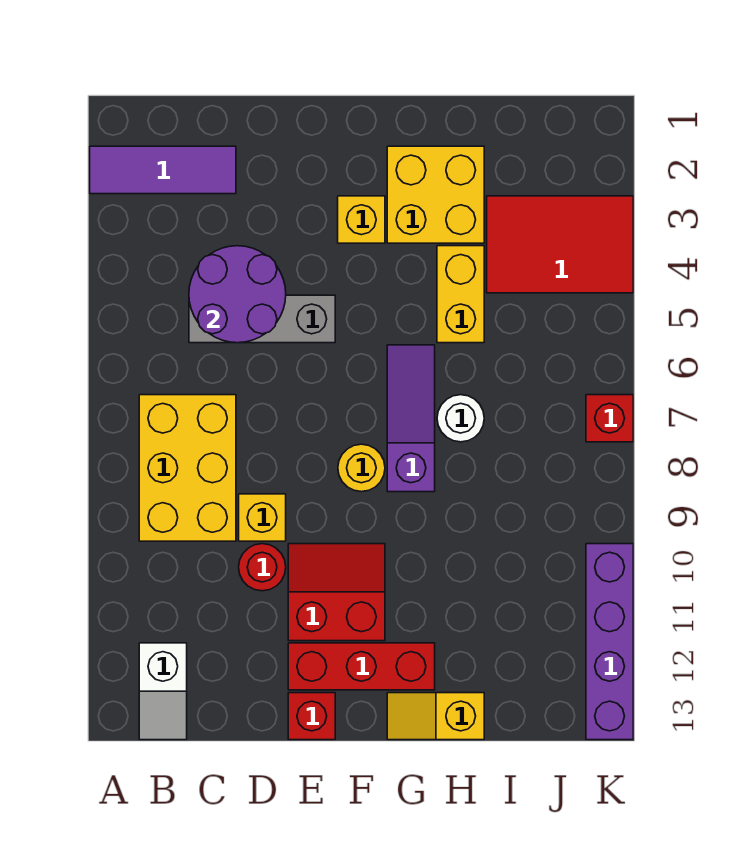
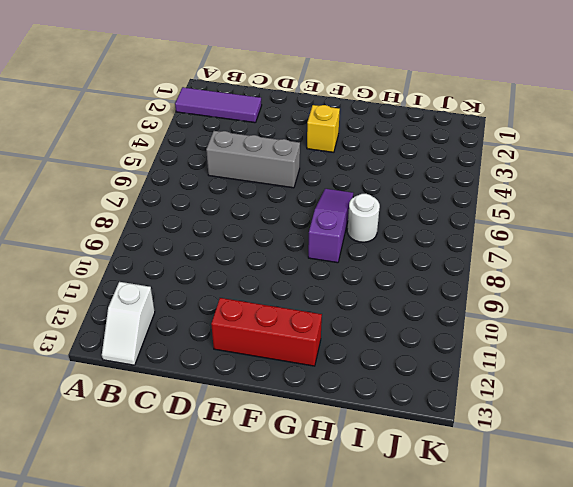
none -> yellow brick B7:C9 level 1
none -> yellow brick D9 level 1
none -> red round brick D10 level 1

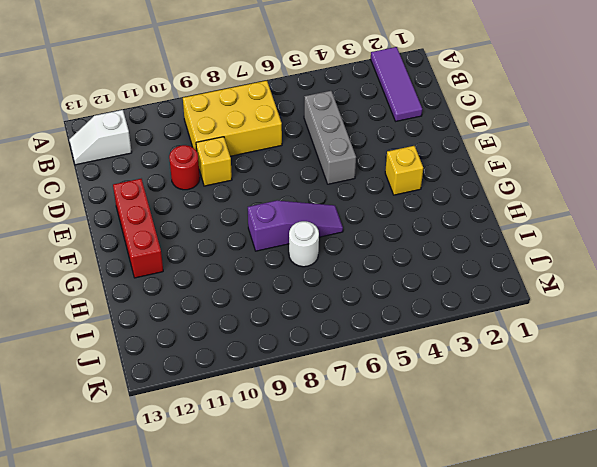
none -> red slope E10:F11 level 1 top 11
none -> red brick E13 level 1
none -> yellow round brick F8 level 1

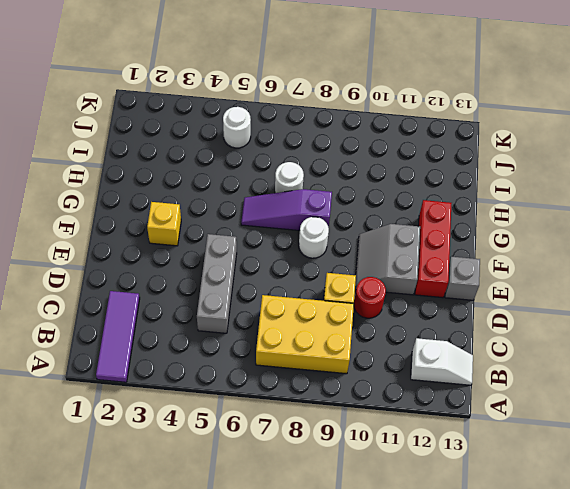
grey slope E10:F11 level 1 top 11 -> red slope E10:F11 level 1 top 11
grey brick E13 level 1 -> red brick E13 level 1
white round brick F8 level 1 -> yellow round brick F8 level 1
white round brick J5 level 1 -> none
none -> yellow brick G2:H3 level 1
none -> yellow slope G13:H13 level 1 top H
none -> yellow brick H4:H5 level 1

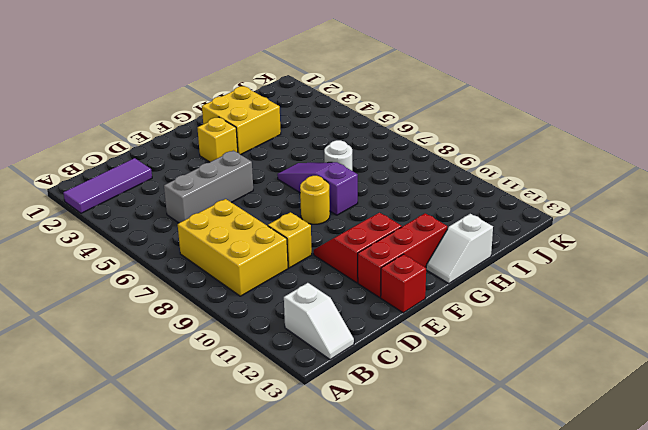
white slope G13:H13 level 1 top H -> yellow slope G13:H13 level 1 top H
none -> red round brick D10 level 1
none -> yellow brick H4:H5 level 1
none -> red tile I3:K4 level 1

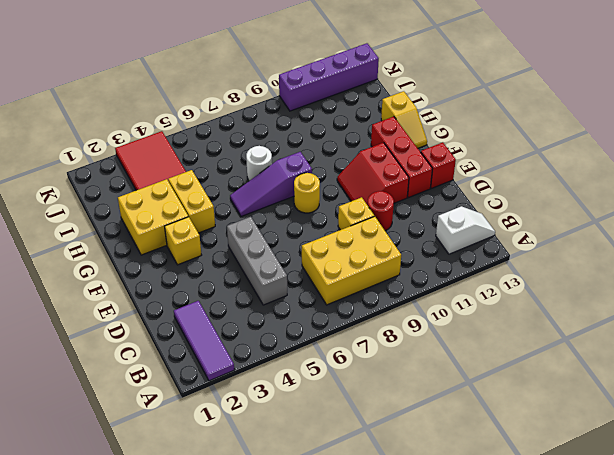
yellow brick G4:H4 level 1 -> yellow brick H4:H5 level 1
none -> red brick K7 level 1
none -> purple round brick C4:D5 level 2

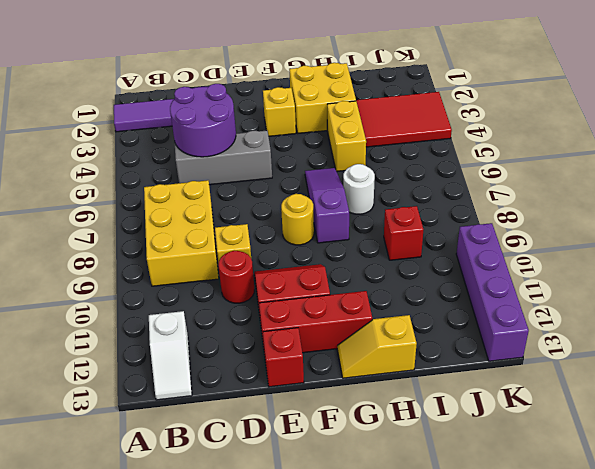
red brick I9 level 1 -> red brick K7 level 1

